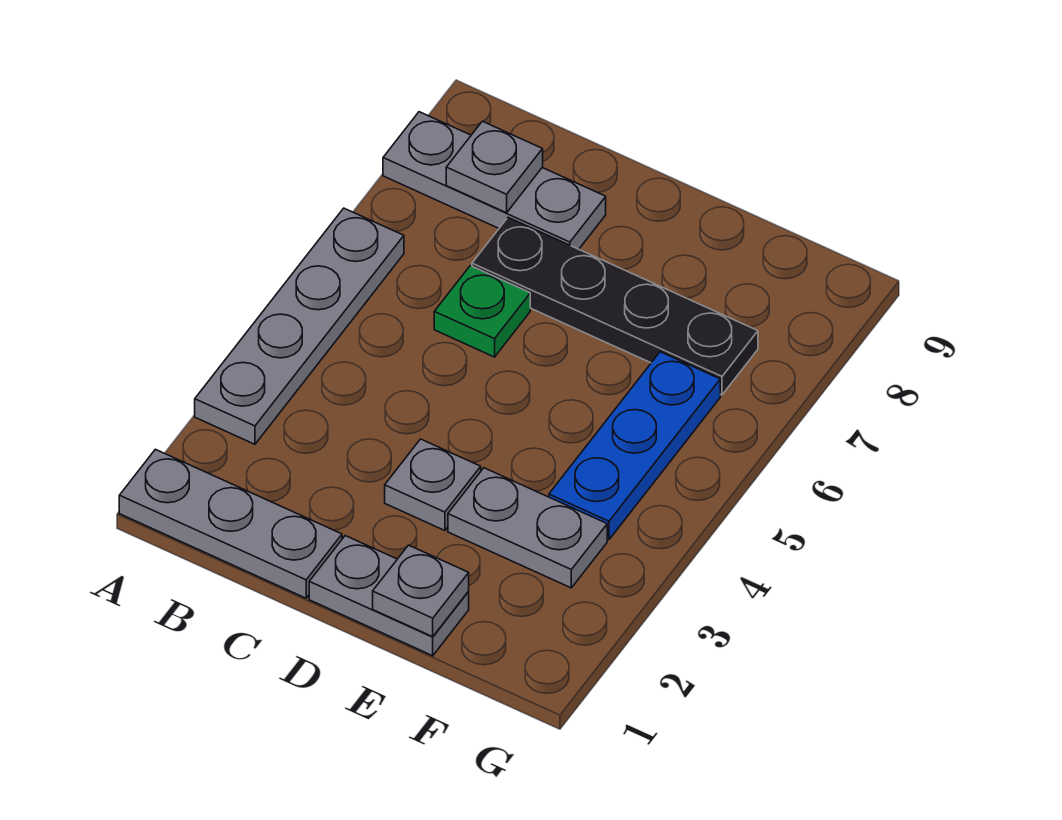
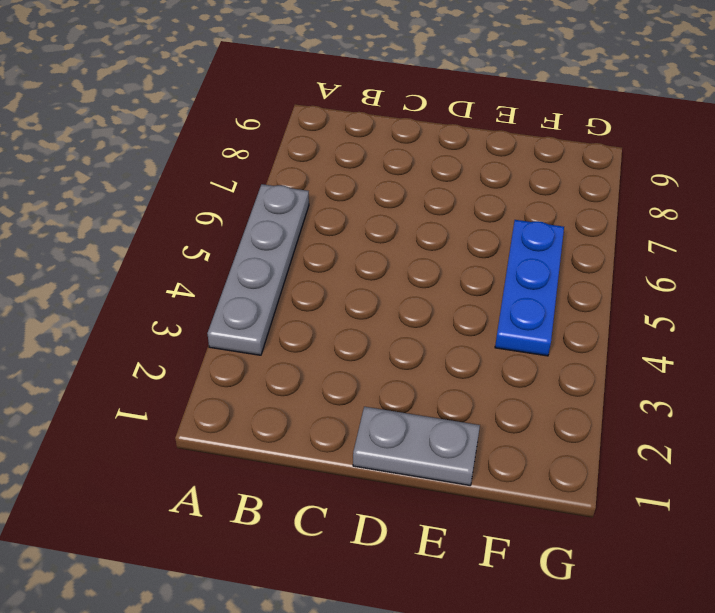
none -> grey plate A1:C1 level 1
none -> grey plate A8:C8 level 1

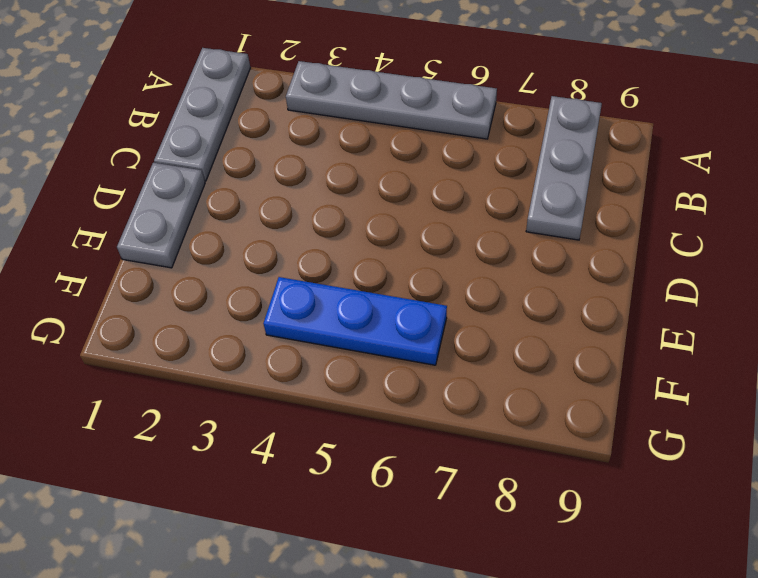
none -> green plate C6 level 1
none -> black plate C7:F7 level 1

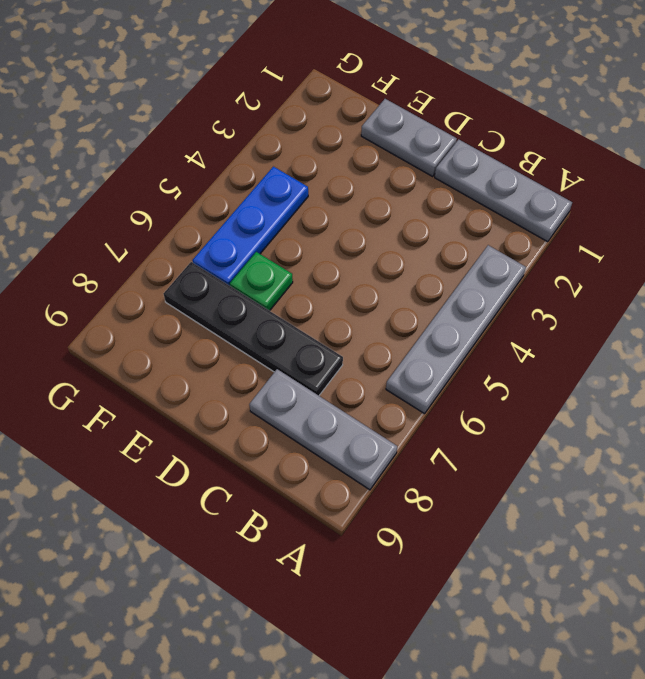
green plate E6 level 1 -> green plate C6 level 1
none -> grey plate D3 level 1
none -> grey plate E3:F3 level 1

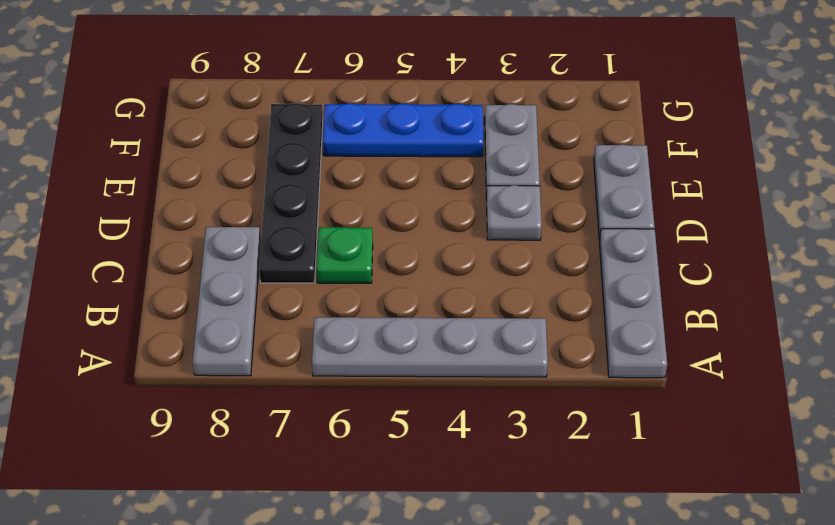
none -> grey plate B8 level 2
none -> grey plate E1 level 2

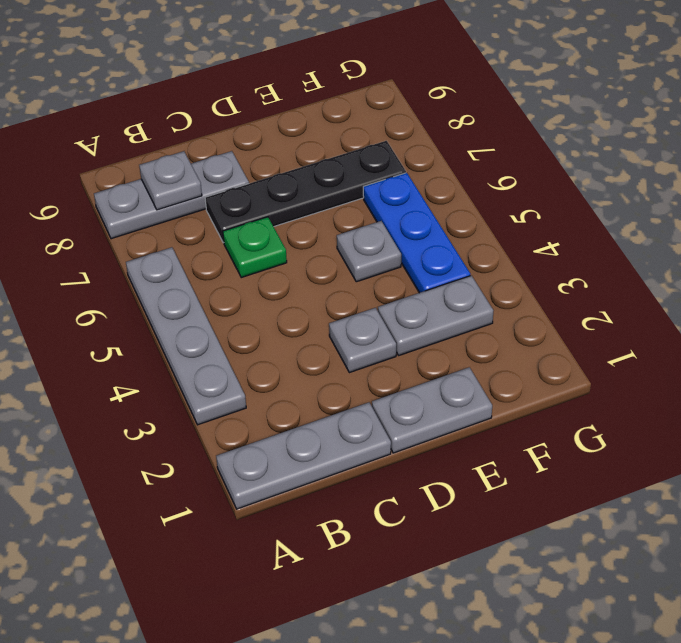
grey plate E5 level 1 -> grey plate E1 level 2

